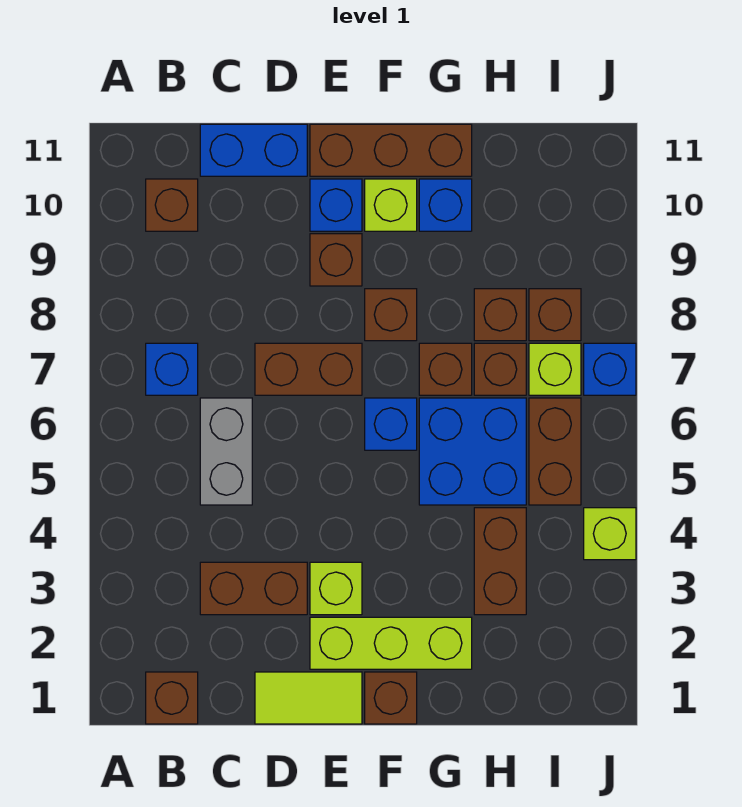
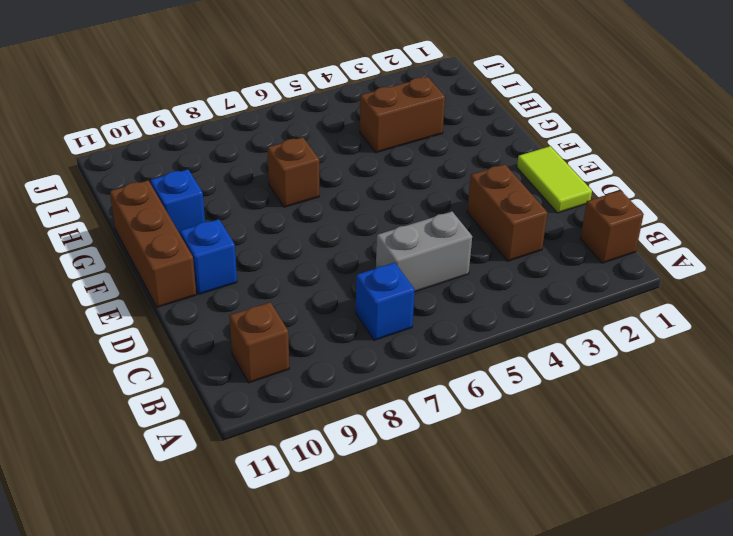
none -> blue brick C11:D11 level 1
none -> brown brick D7:E7 level 1
none -> lime brick E2:G2 level 1

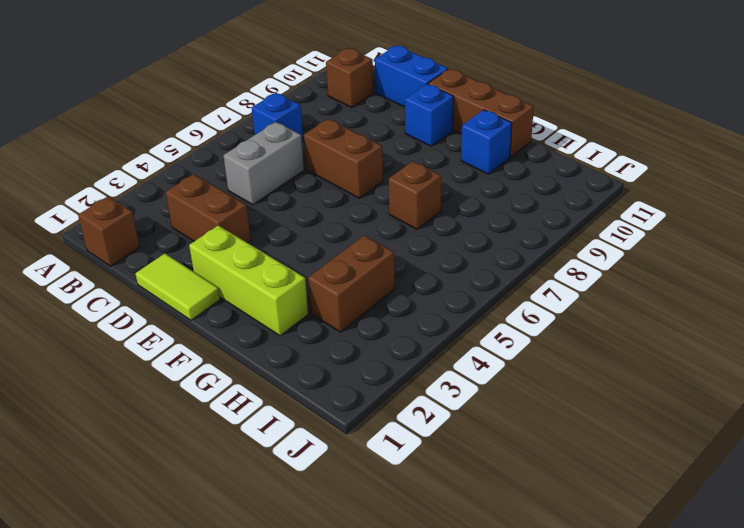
none -> lime brick E3 level 1
none -> brown brick E9 level 1
none -> brown brick F1 level 1

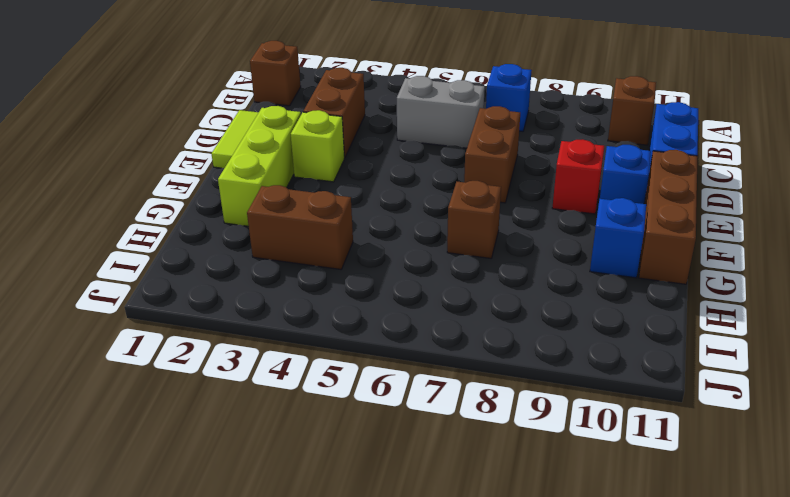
red brick E9 level 1 -> brown brick E9 level 1
none -> brown brick F1 level 1
none -> blue brick F6 level 1
none -> brown brick F8 level 1

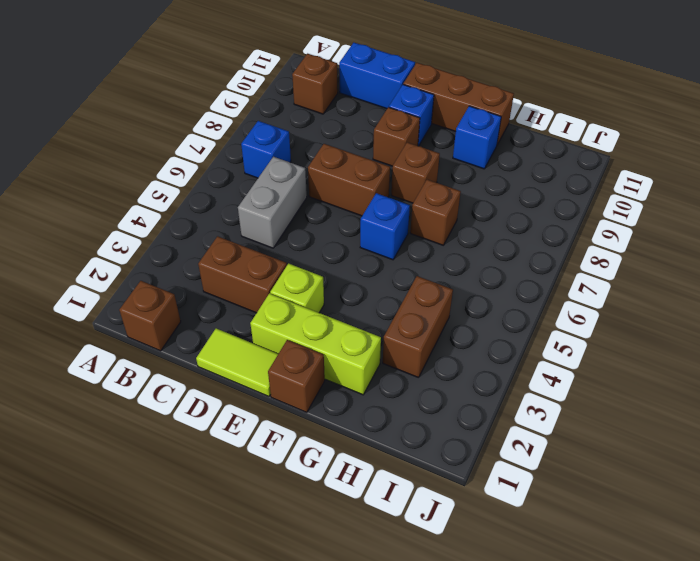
none -> lime brick F10 level 1
none -> blue brick G5:H6 level 1
none -> brown brick H7 level 1

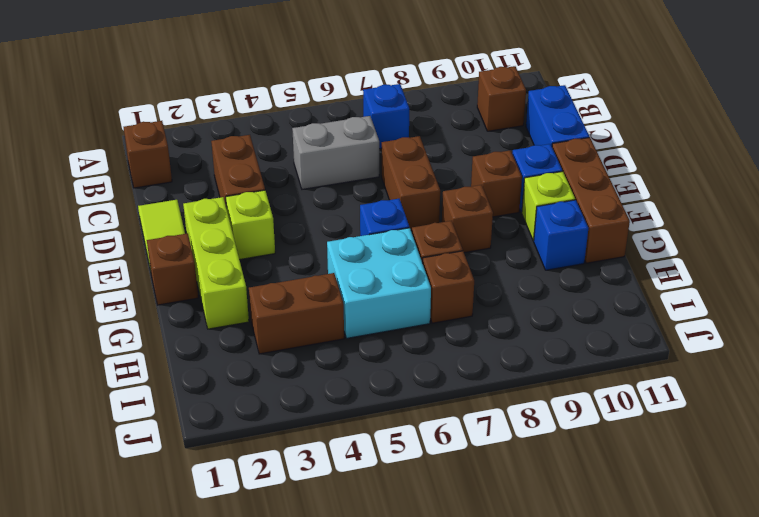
cyan brick G5:H6 level 1 -> blue brick G5:H6 level 1
none -> brown brick H8 level 1
none -> brown brick I5:I6 level 1
none -> lime brick I7 level 1

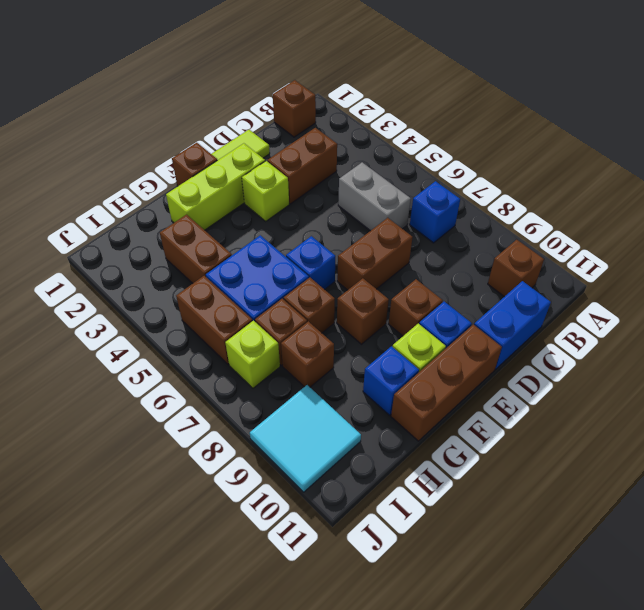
cyan tile I9:J10 level 1 -> none
none -> brown brick I8 level 1
none -> lime brick J4 level 1
none -> blue brick J7 level 1

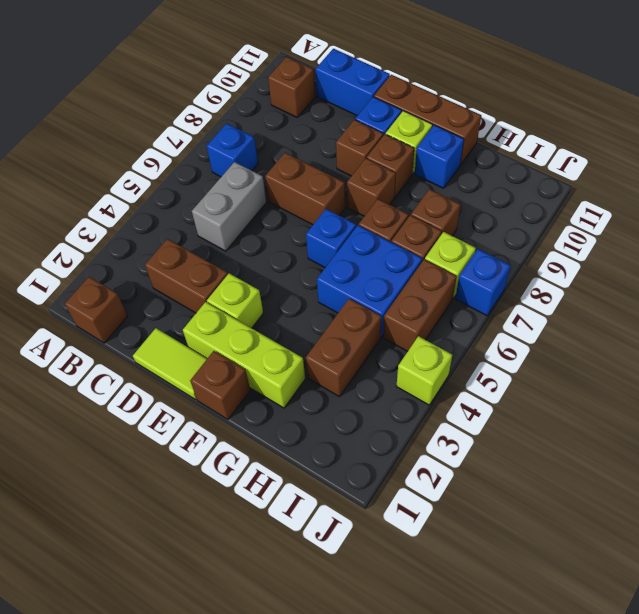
brown brick F9 level 1 -> brown brick I8 level 1

